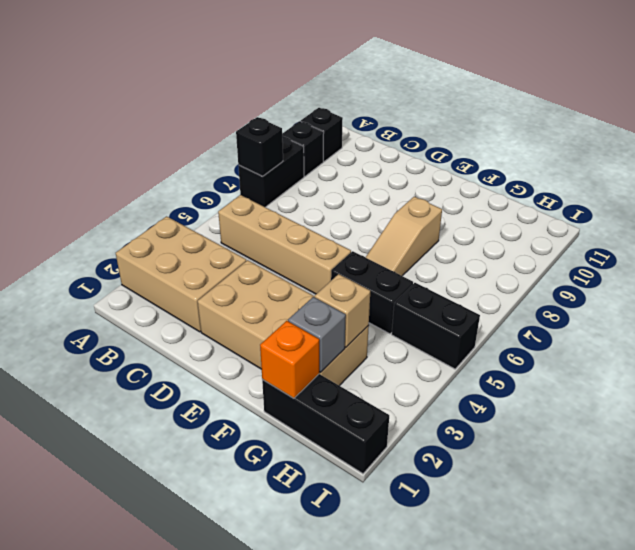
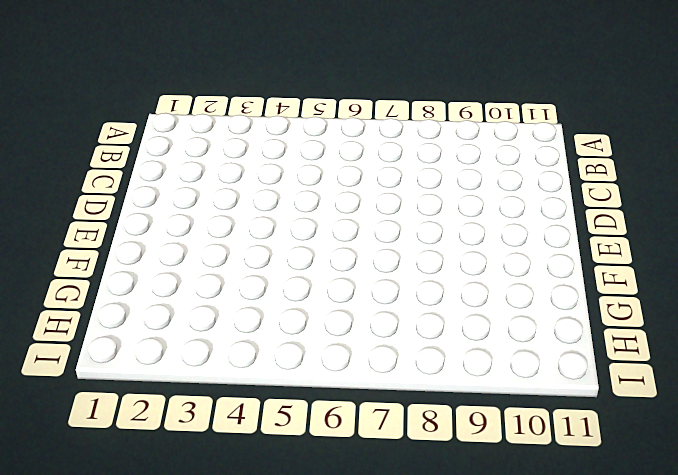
none -> tan brick A2:C3 level 1
none -> black brick A7:A8 level 1
none -> black brick A9 level 1

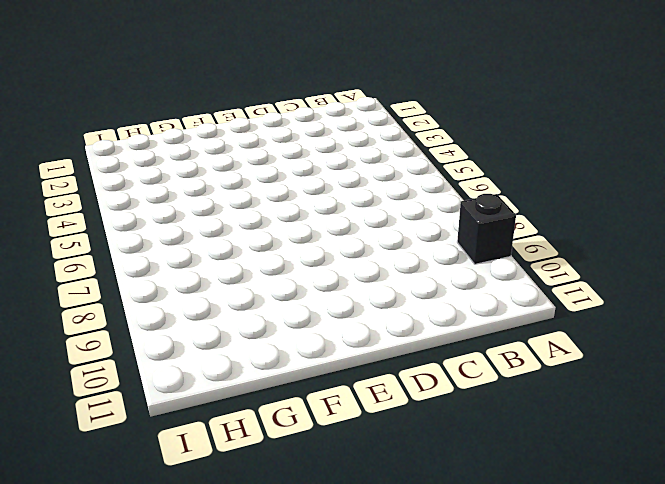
none -> tan brick A2:C3 level 1
none -> black brick A7:A8 level 1
none -> black brick A10 level 1

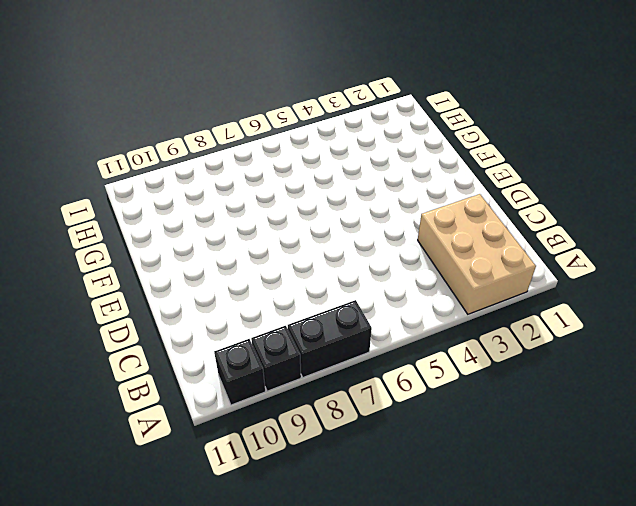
none -> tan brick B5:E5 level 1
none -> tan brick D2:G3 level 1
none -> black brick F5:G5 level 1

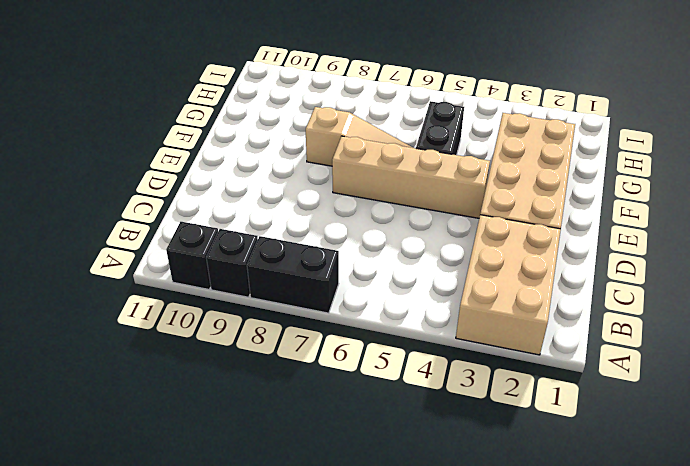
tan brick E4:E7 level 1 -> tan brick B5:E5 level 1
none -> black brick G1:I1 level 1
none -> black brick H5:I5 level 1
none -> black brick A7 level 2

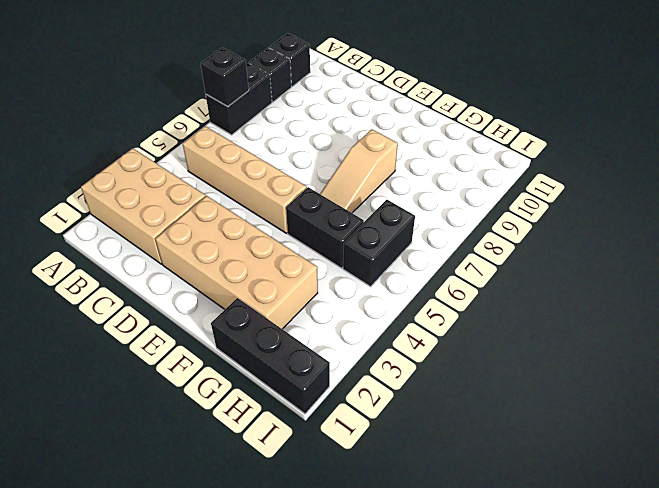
black brick H5:H6 level 1 -> black brick H5:I5 level 1
none -> orange brick G1 level 2
none -> grey brick G2 level 2
none -> tan brick G3 level 2

